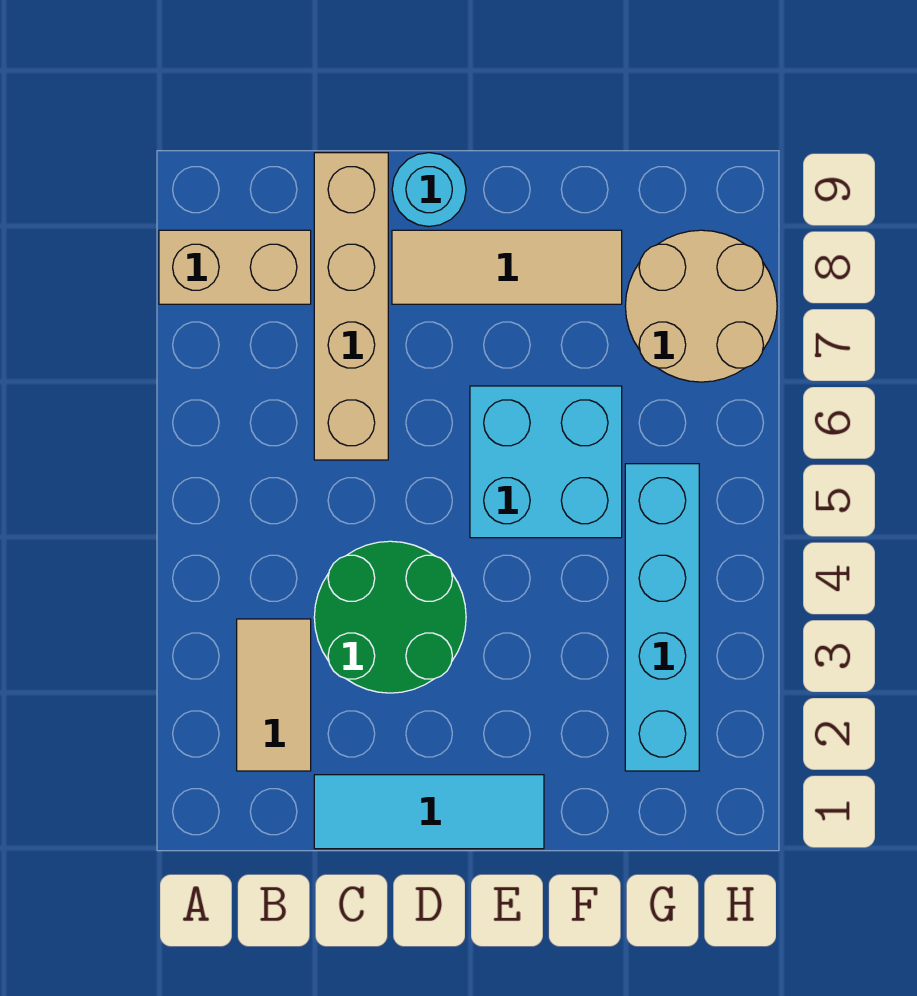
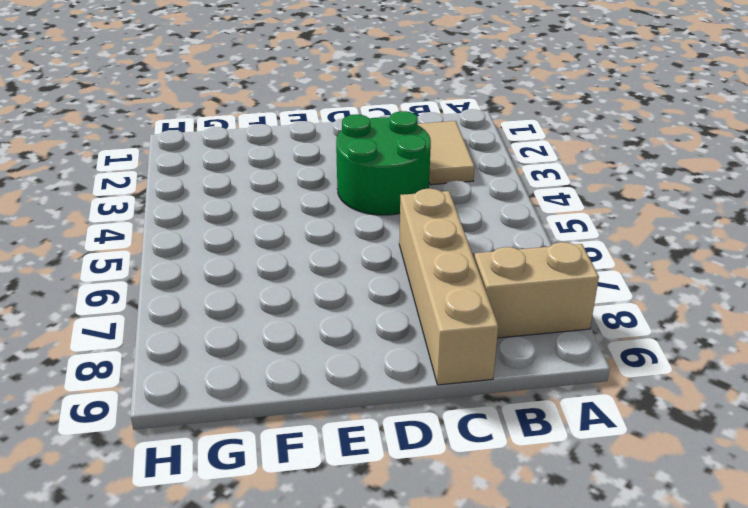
none -> cyan tile C1:E1 level 1
none -> tan tile D8:F8 level 1

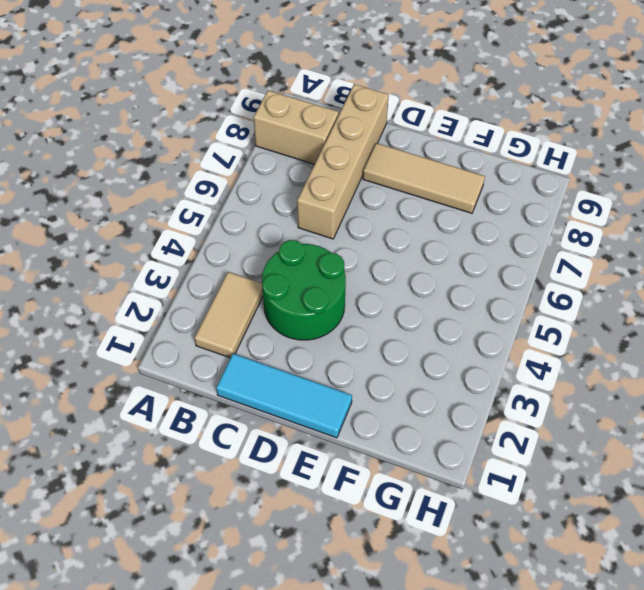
none -> cyan round brick D9 level 1
none -> cyan brick E5:F6 level 1

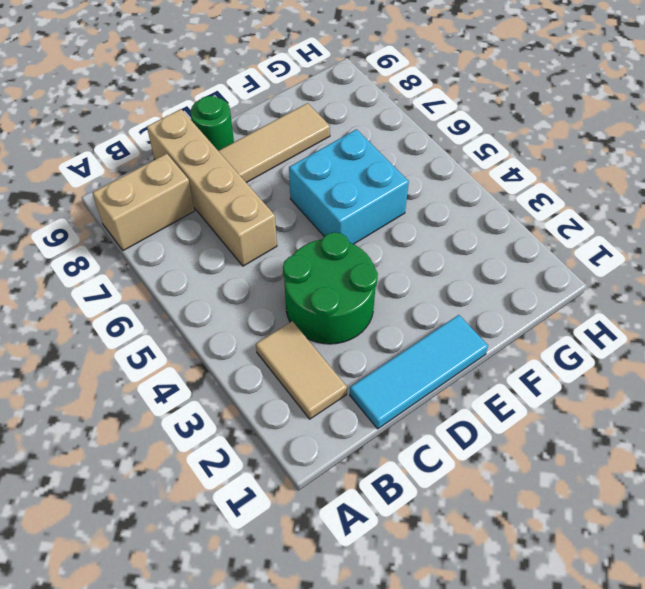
green round brick D9 level 1 -> cyan round brick D9 level 1
none -> cyan brick G2:G5 level 1
none -> tan round brick G7:H8 level 1

